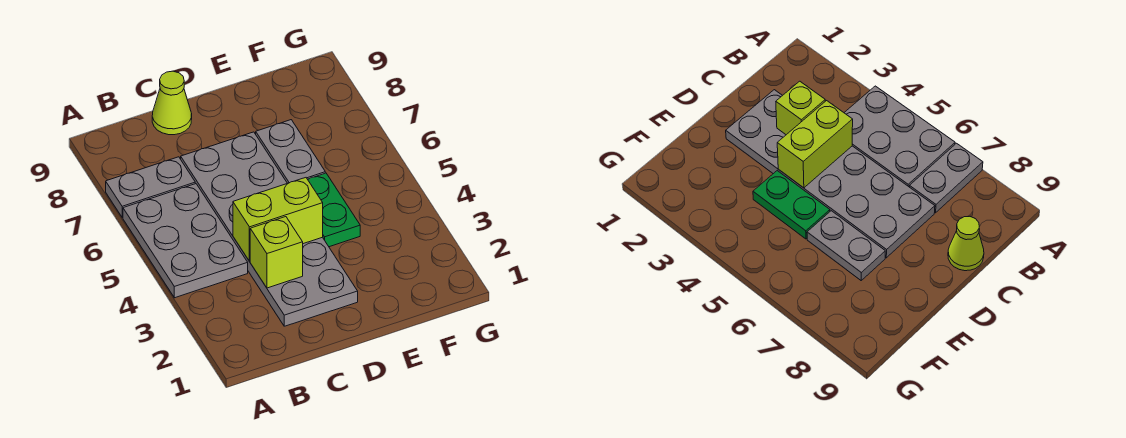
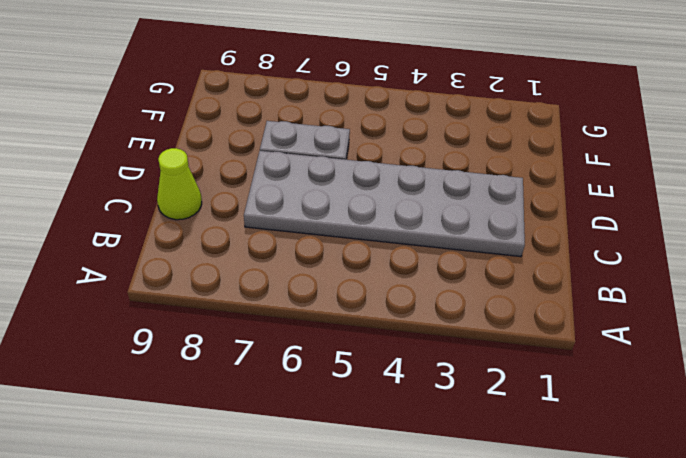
none -> grey plate A4:B6 level 1
none -> grey plate A7:B7 level 1

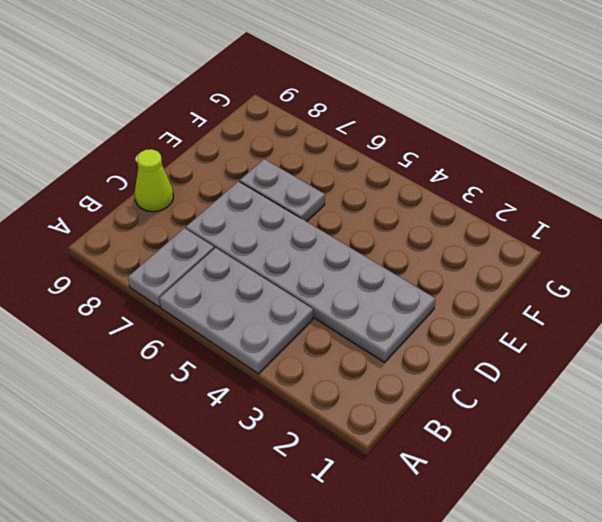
none -> green plate E4:E5 level 1
none -> lime brick C3 level 2

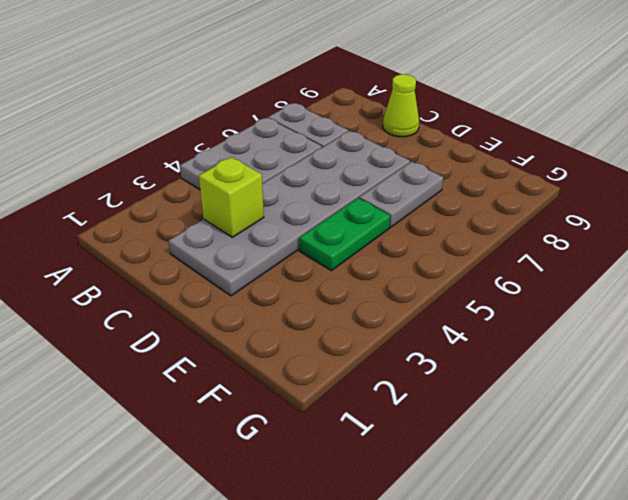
none -> lime brick C4:D4 level 2

